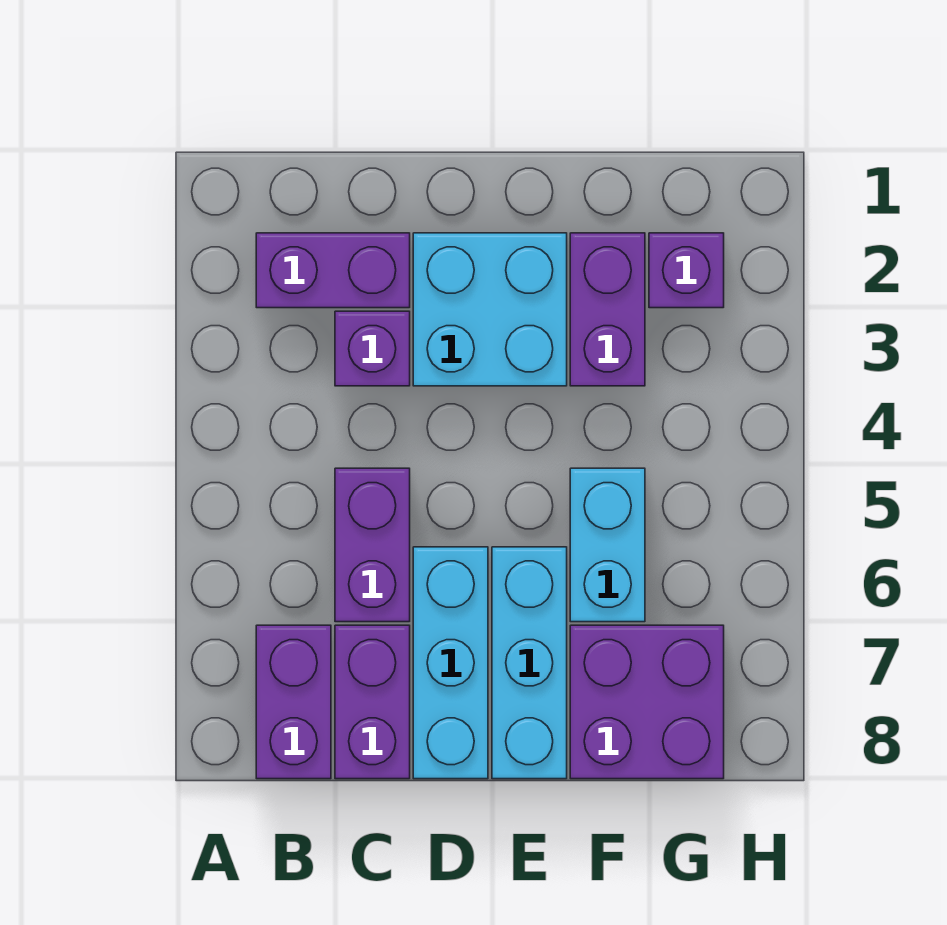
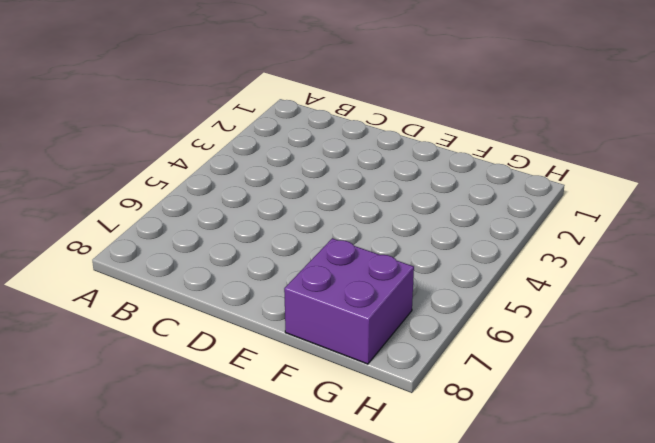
none -> purple brick B2:C2 level 1
none -> purple brick B7:B8 level 1
none -> purple brick C3 level 1

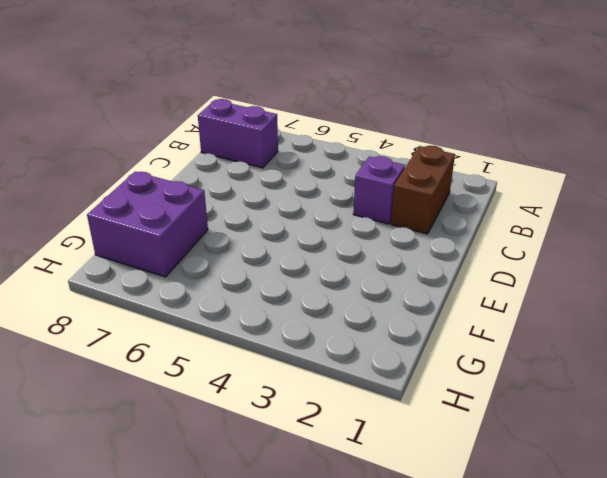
brown brick B2:C2 level 1 -> purple brick B2:C2 level 1
none -> purple brick C5:C6 level 1
none -> purple brick C7:C8 level 1
none -> cyan brick D2:E3 level 1

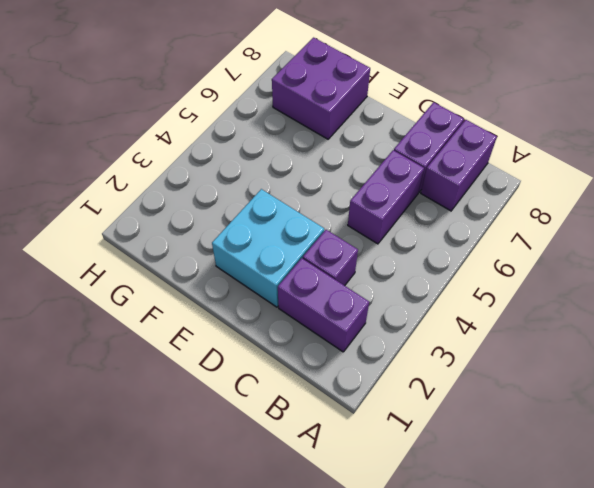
none -> cyan brick D6:D8 level 1
none -> cyan brick E6:E8 level 1
none -> purple brick F2:F3 level 1

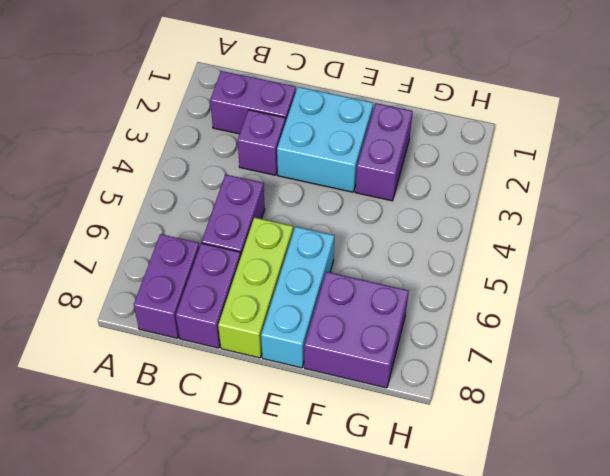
lime brick D6:D8 level 1 -> cyan brick D6:D8 level 1
none -> cyan brick F5:F6 level 1
none -> purple brick G2 level 1

